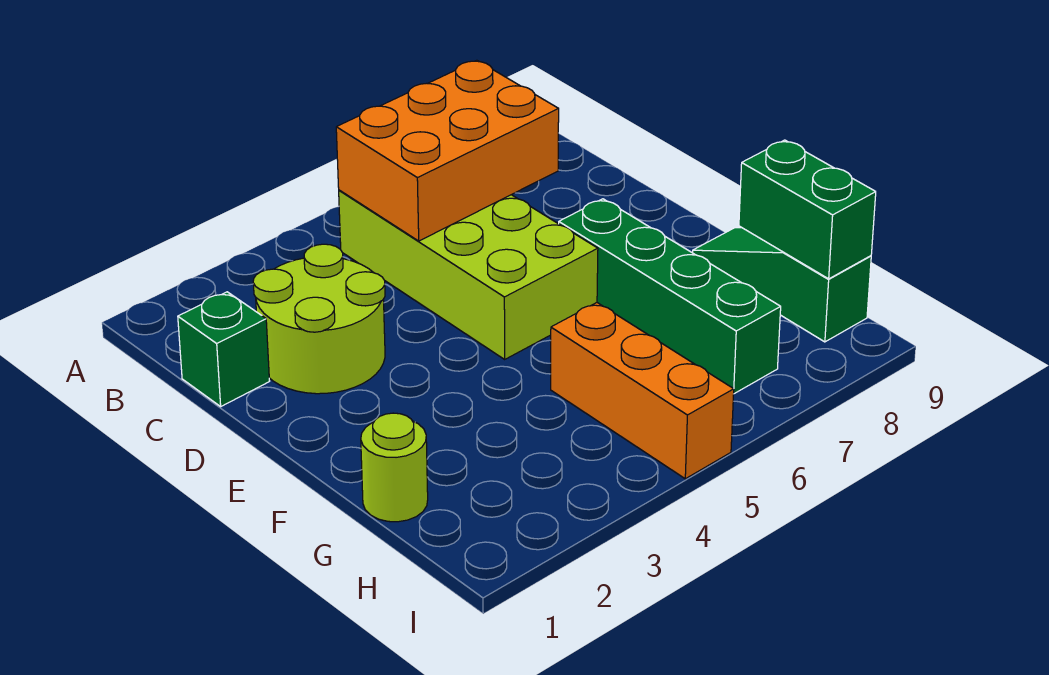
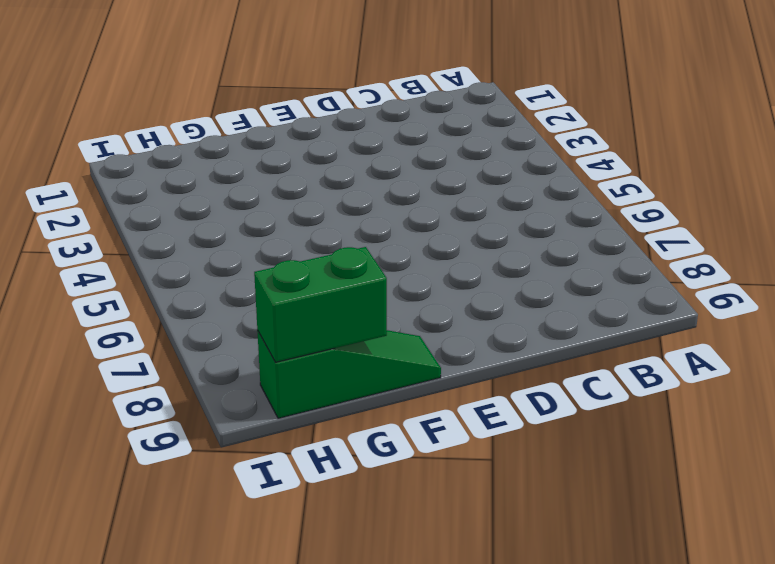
none -> lime brick B5:E6 level 1
none -> green brick C1 level 1

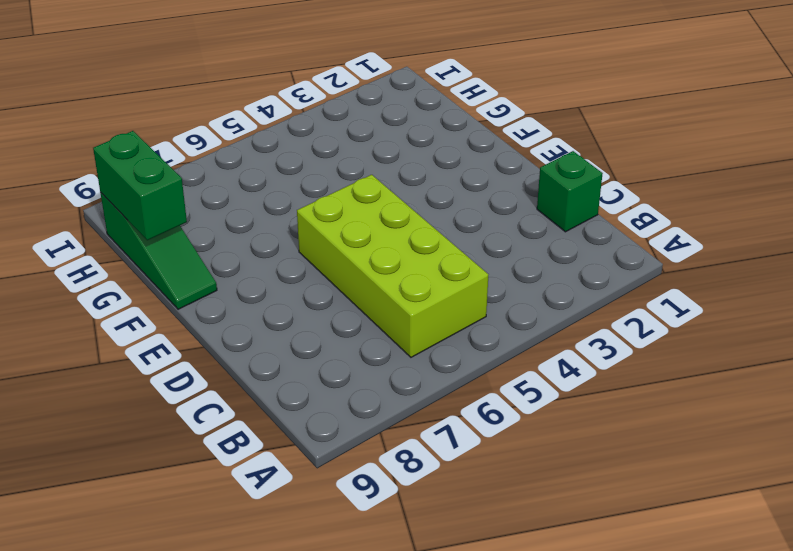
none -> lime round brick C2:D3 level 1
none -> green brick E7:H7 level 1

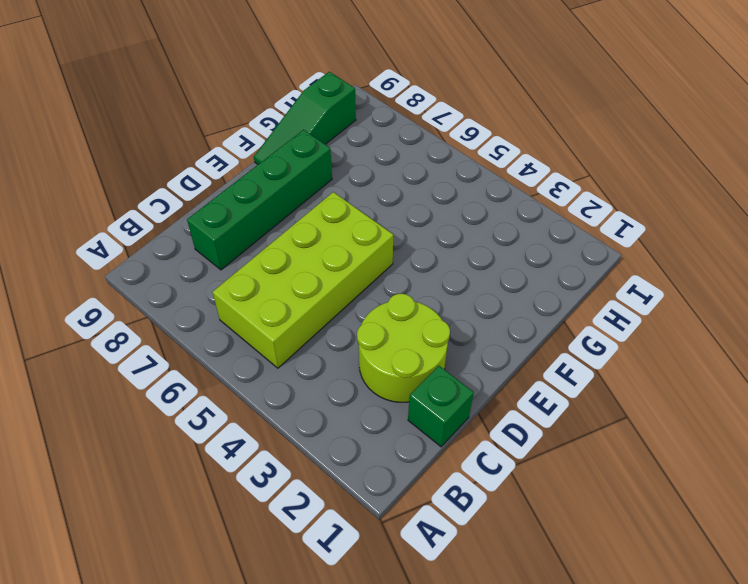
green brick C8:F8 level 1 -> green brick E7:H7 level 1
none -> lime round brick G1 level 1
none -> orange brick G5:I5 level 1

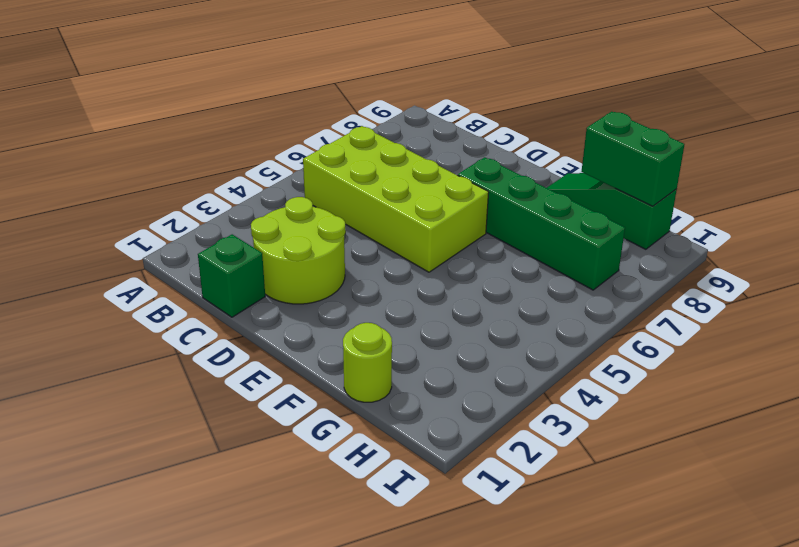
none -> orange brick G5:I5 level 1
none -> orange brick B5:C7 level 2

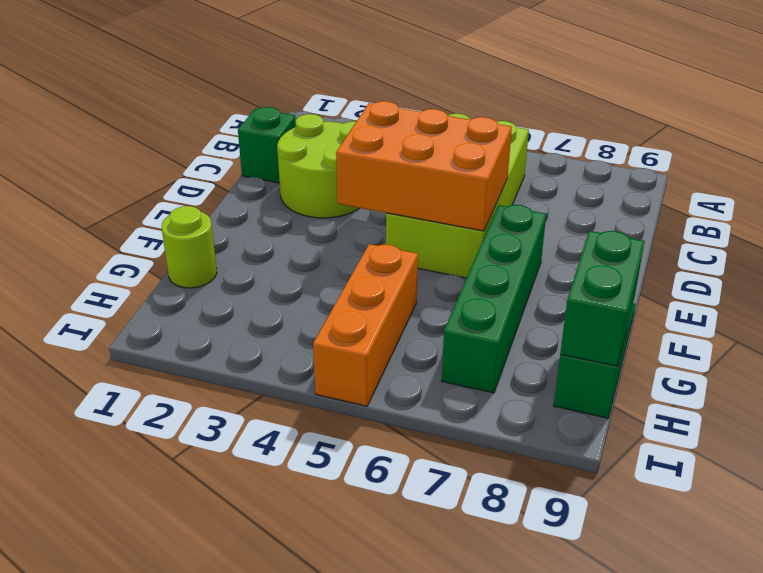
orange brick D4:E6 level 2 -> orange brick B5:C7 level 2

